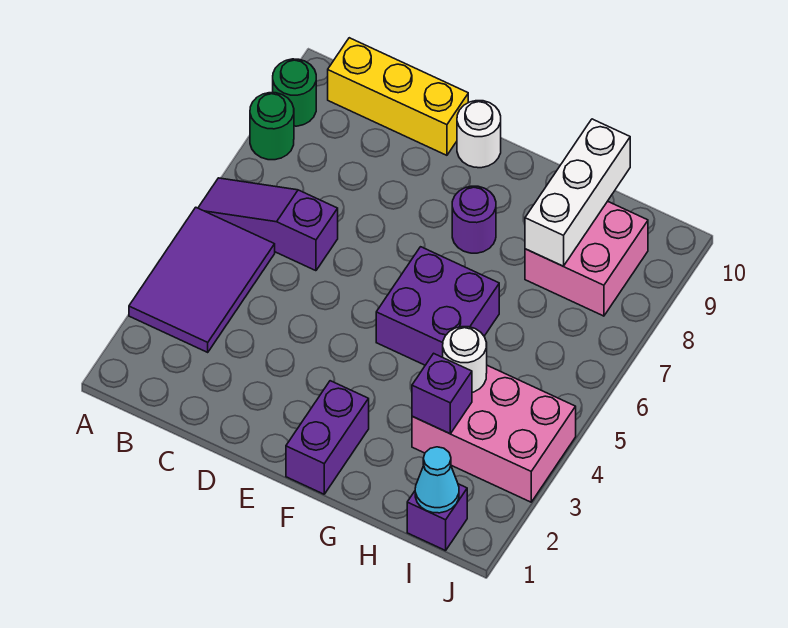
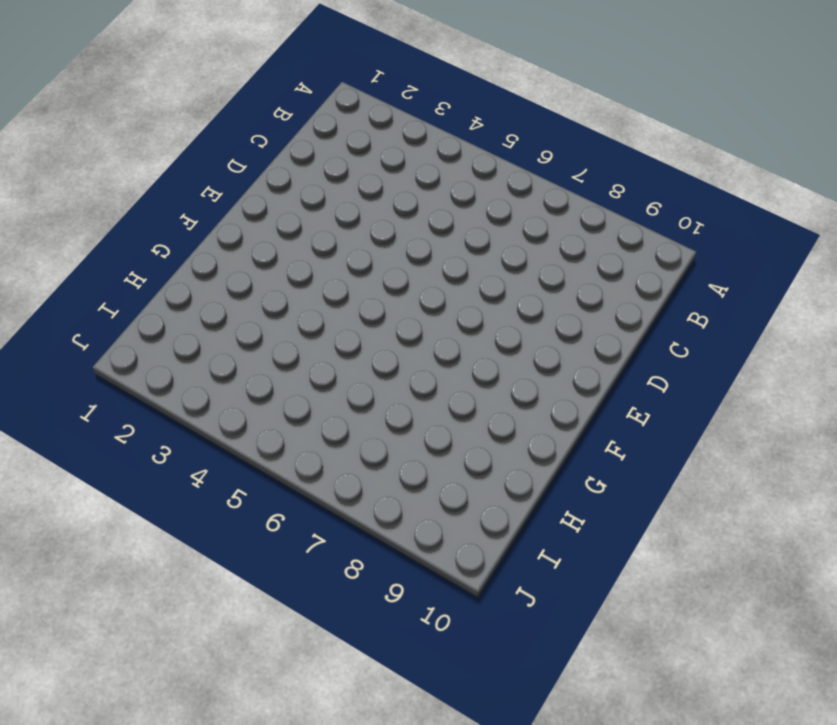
none -> purple tile A3:B5 level 1
none -> purple slope A6:C6 level 1 top C
none -> green round brick A8 level 1

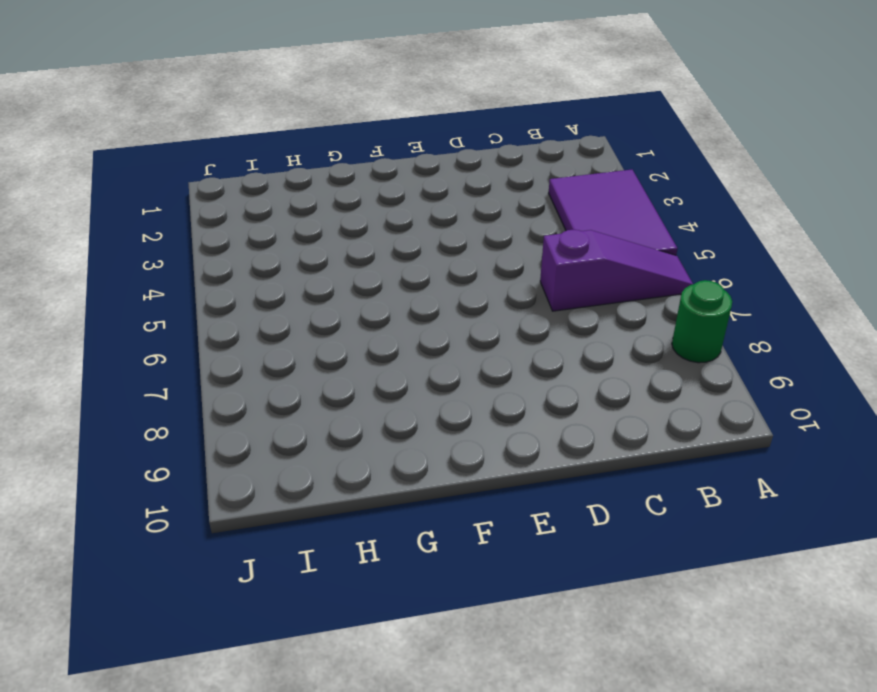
none -> green round brick A9 level 1
none -> yellow brick B10:D10 level 1
none -> white round brick E10 level 1

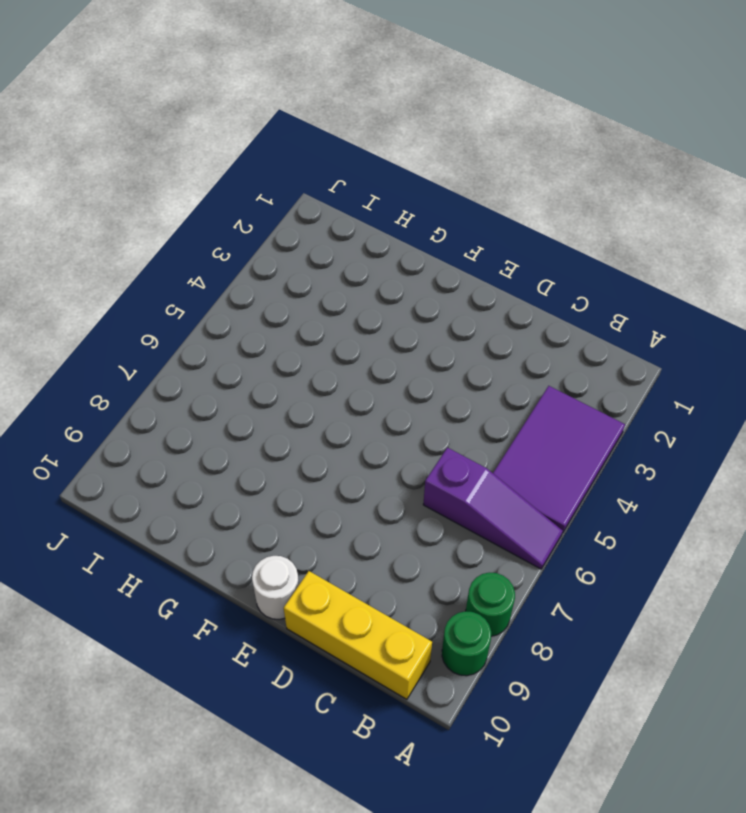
none -> purple brick F1:F2 level 1
none -> purple brick F5:G6 level 1
none -> purple round brick F8 level 1

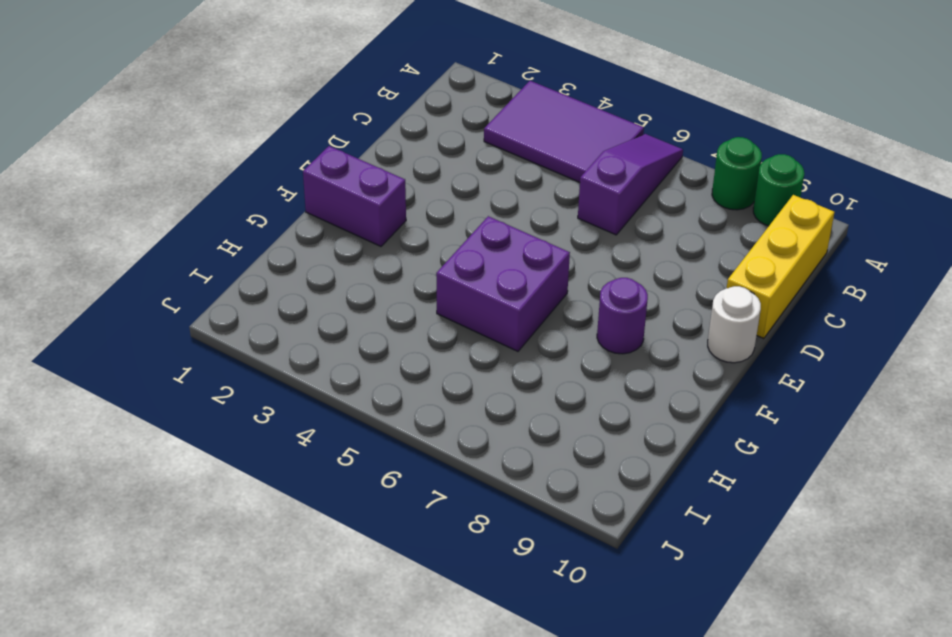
none -> pink brick H3:J4 level 1
none -> pink brick H8:I9 level 1
none -> purple brick I1 level 1

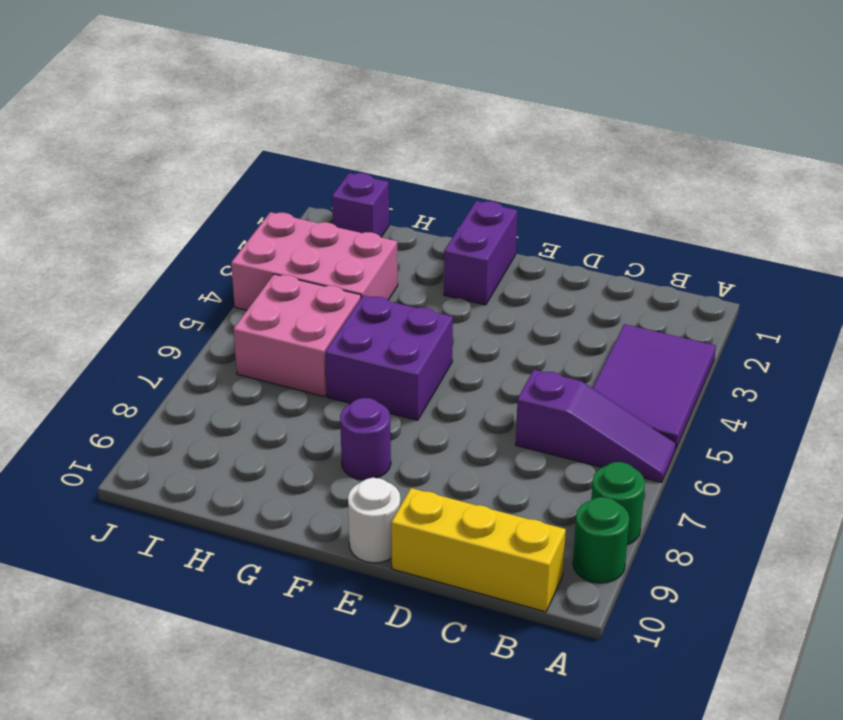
pink brick H5:I6 level 1 -> pink brick H8:I9 level 1
none -> purple brick H3 level 2
none -> white round brick H4 level 2
none -> white brick H8:H10 level 2

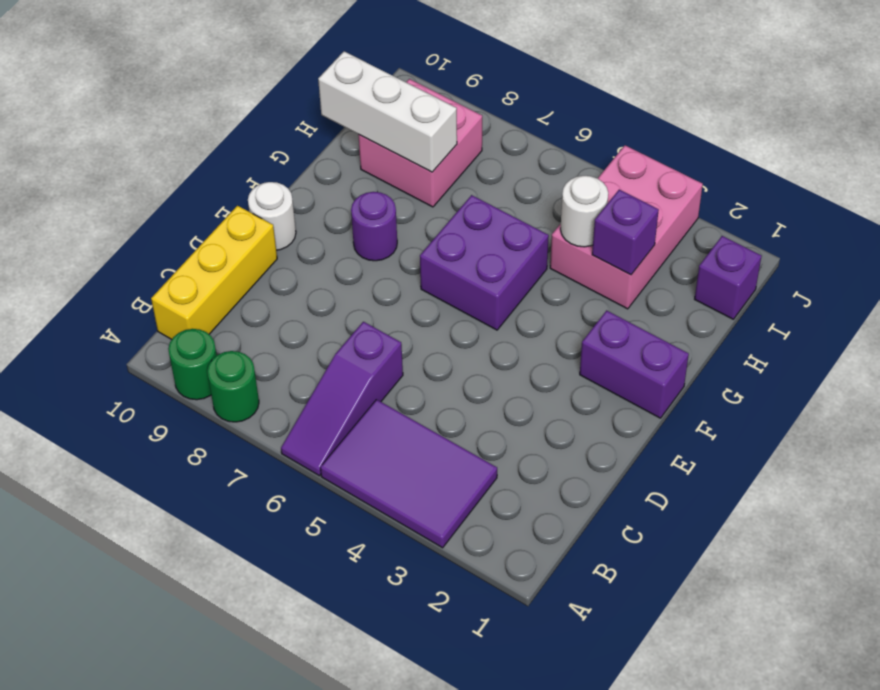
none -> cyan cone I1 level 2

